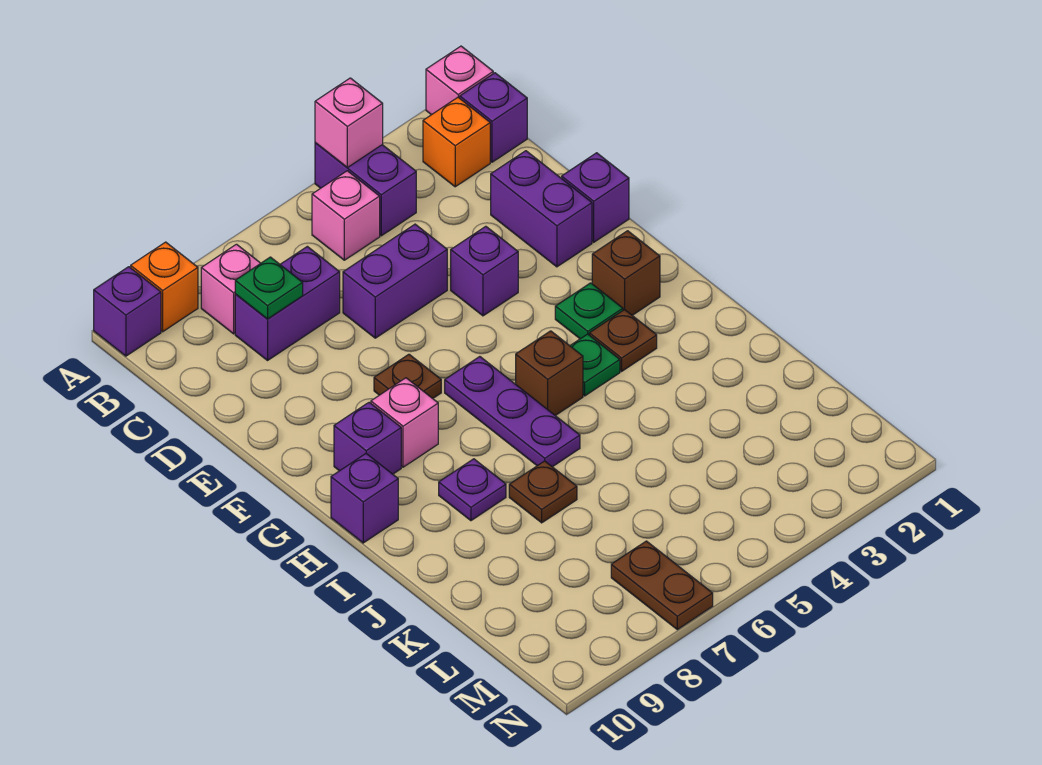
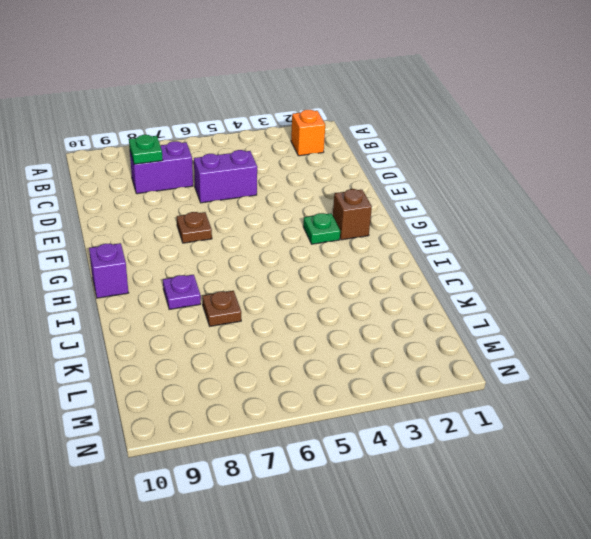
none -> pink brick A1 level 1
none -> purple brick A4:B4 level 1
none -> orange brick A9 level 1

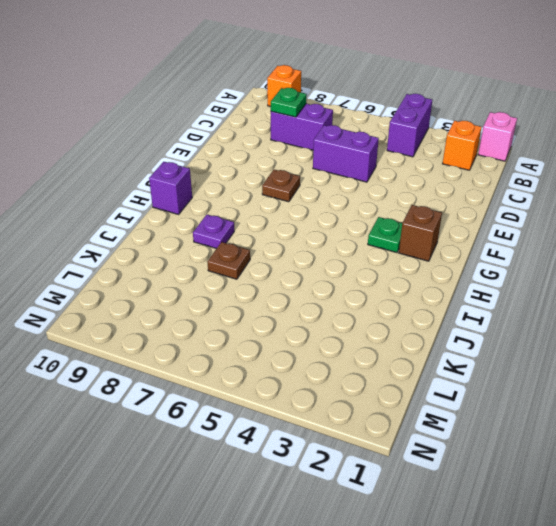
none -> purple brick A10 level 1
none -> purple brick B1 level 1
none -> pink brick B5 level 1

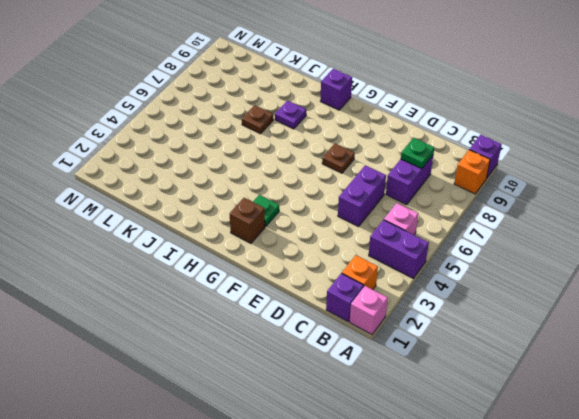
none -> pink brick B8 level 1
none -> purple brick D2:E2 level 1
none -> purple brick E1 level 1

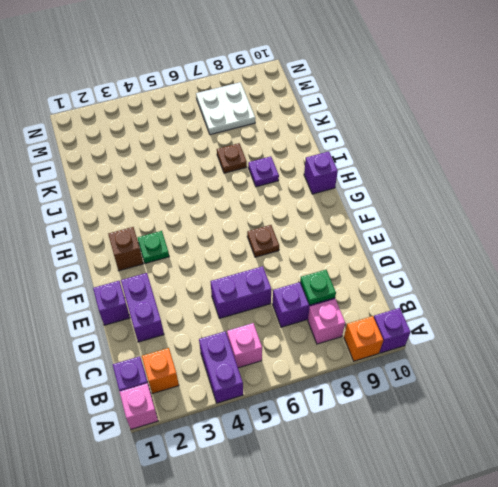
white plate L7:M8 level 1 -> brown plate M7:N7 level 1
none -> purple brick E4 level 1
none -> purple plate G6:I6 level 1
none -> pink brick G8 level 1

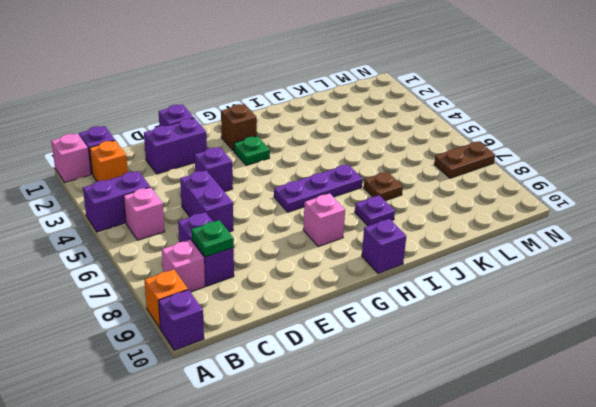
none -> brown plate F7 level 1
none -> purple brick G9 level 1
none -> brown plate H3 level 1

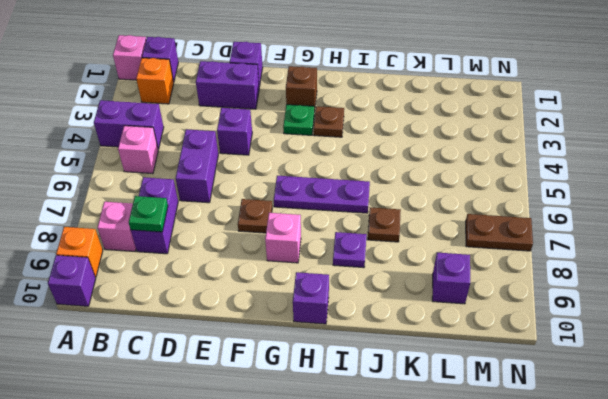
purple brick L9 level 1 -> purple brick G9 level 1
none -> green plate H4 level 1
none -> brown brick H5 level 1
none -> pink brick A4 level 2

